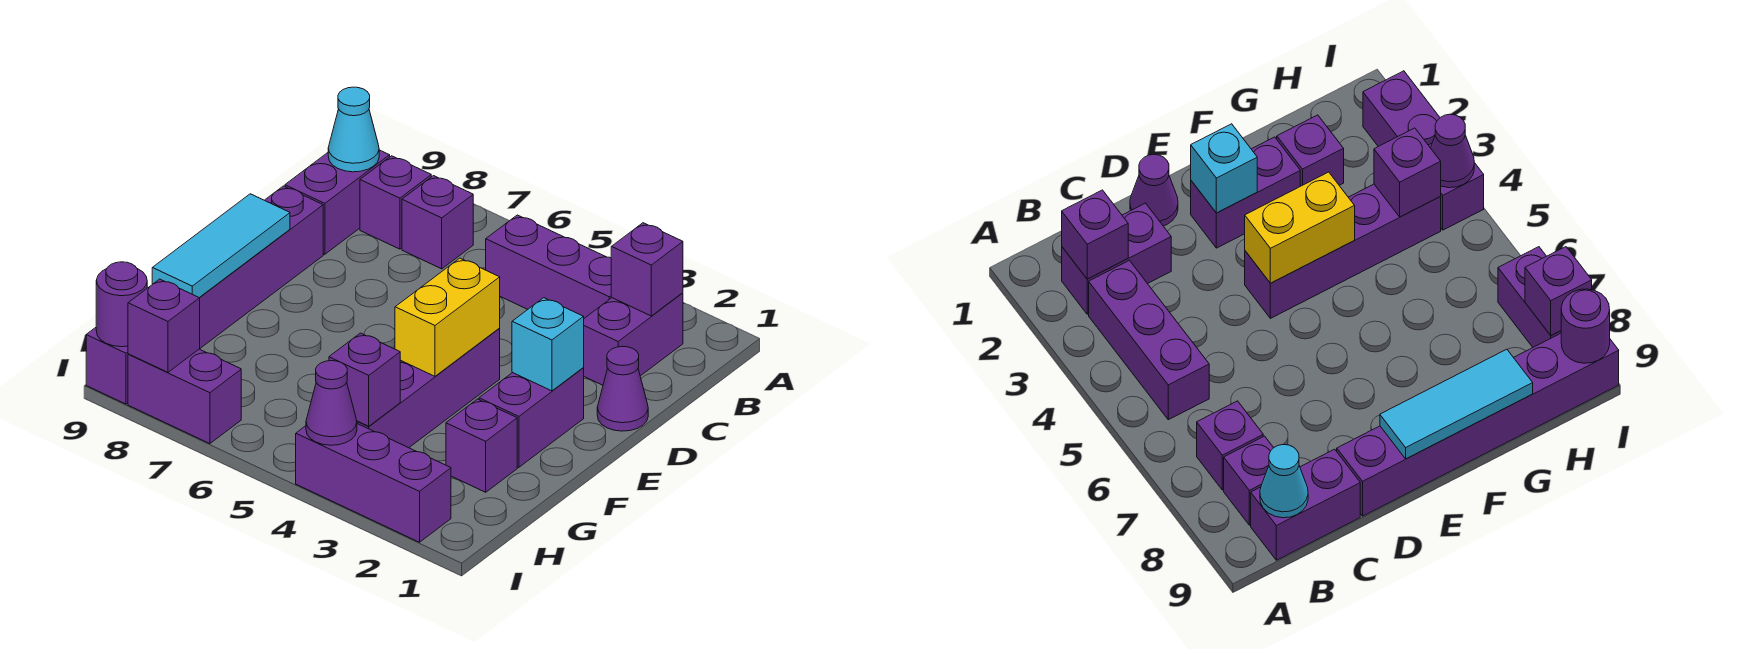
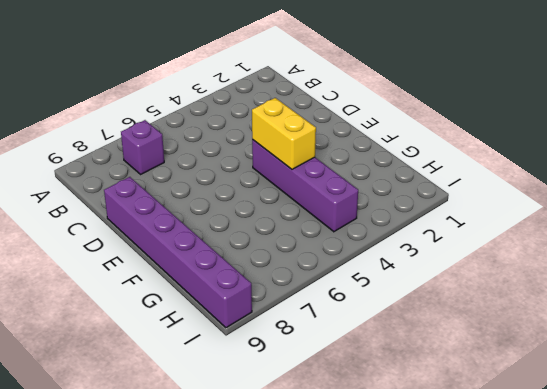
none -> purple brick B2:C2 level 1
none -> purple brick B3:B5 level 1
none -> purple brick B8 level 1

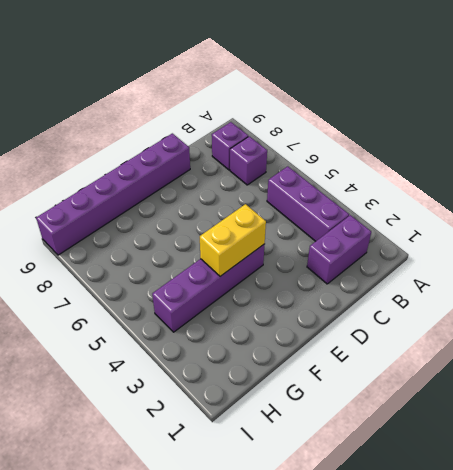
none -> purple brick B9:C9 level 1
none -> purple cone D1 level 1
none -> purple brick E2:F2 level 1

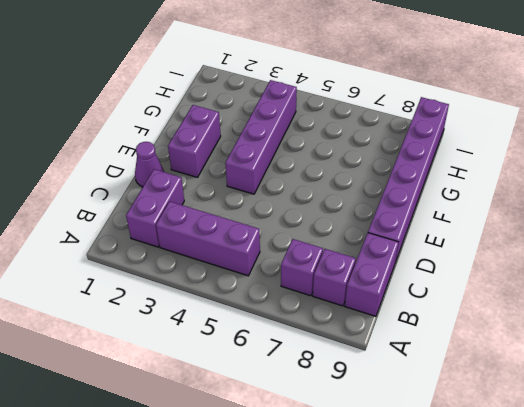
none -> purple brick G2 level 1
none -> purple brick I2:I4 level 1
none -> purple brick I7:I8 level 1

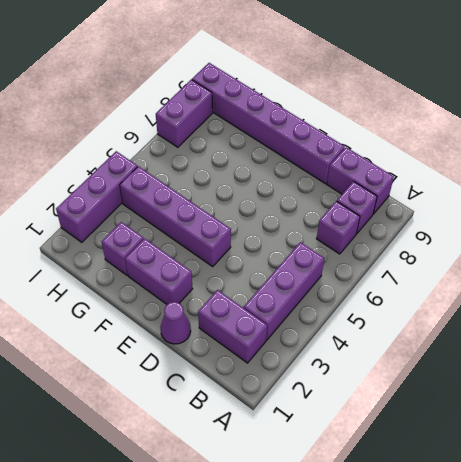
none -> purple brick B2 level 2
none -> cyan cone B9 level 2
none -> cyan brick E2 level 2

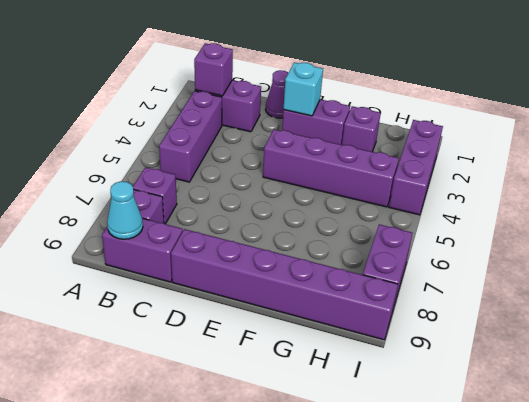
none -> yellow brick E4:F4 level 2
none -> cyan tile E9:G9 level 2
none -> purple brick H4 level 2

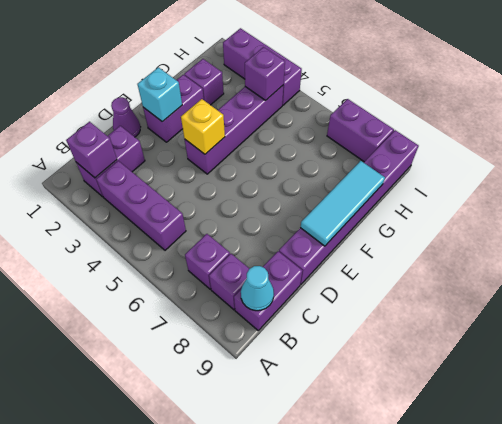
yellow brick E4 level 2 -> yellow brick E4:F4 level 2
none -> purple cone I4 level 2
none -> purple brick I8 level 2
none -> purple round brick I9 level 2

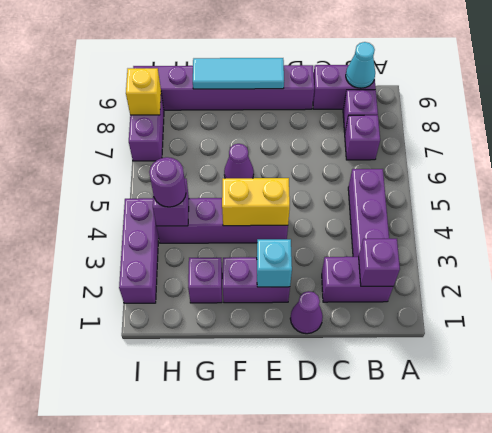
purple cone F6 level 1 -> purple cone I4 level 2
purple round brick H4 level 3 -> purple round brick I9 level 2
yellow brick I8 level 2 -> purple brick I8 level 2

